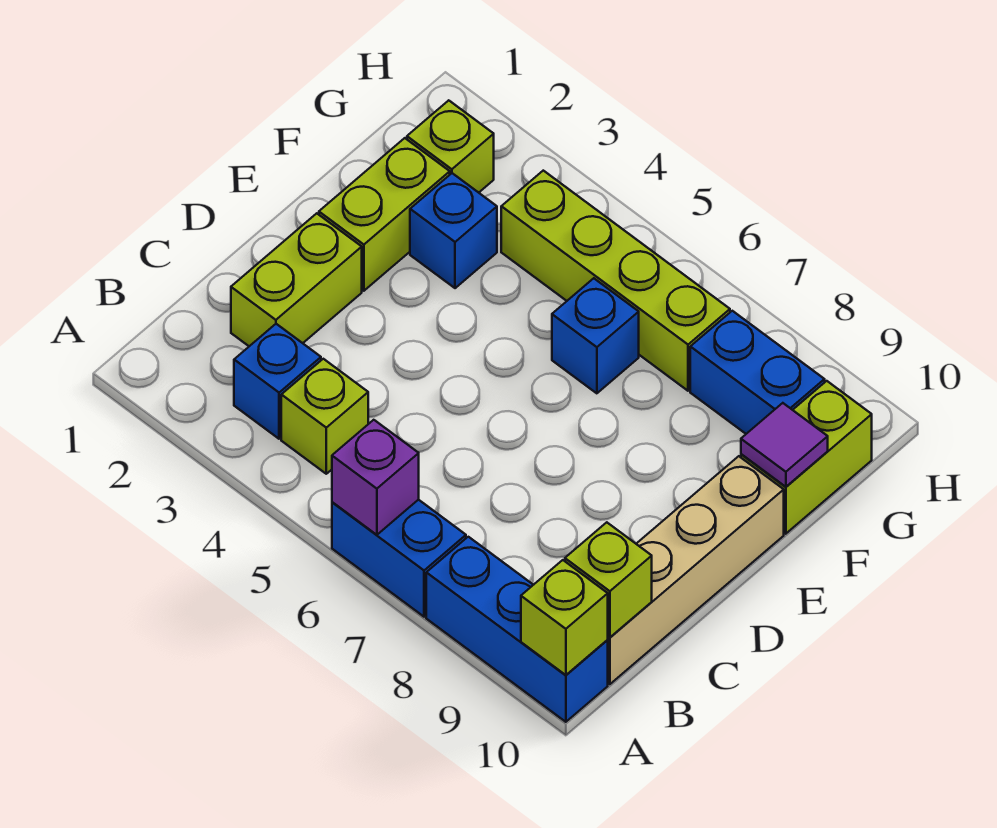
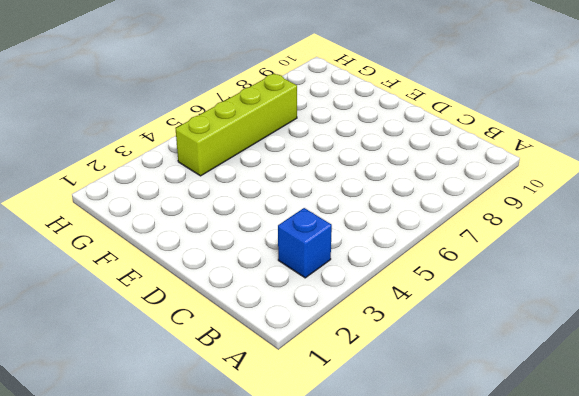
none -> blue brick A6:A7 level 1
none -> blue brick A8:A10 level 1
none -> lime brick B4 level 1

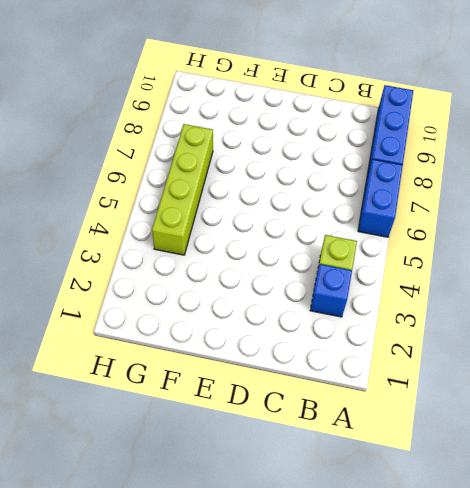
none -> tan brick B10:E10 level 1
none -> lime brick C2:D2 level 1
none -> lime brick E2:F2 level 1

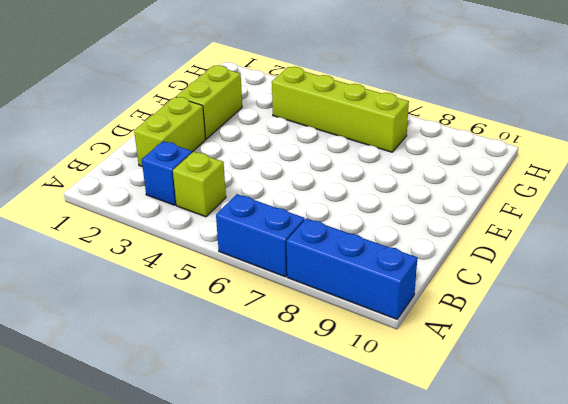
none -> tan brick B10:E10 level 1
none -> blue brick F3 level 1
none -> blue brick F6 level 1

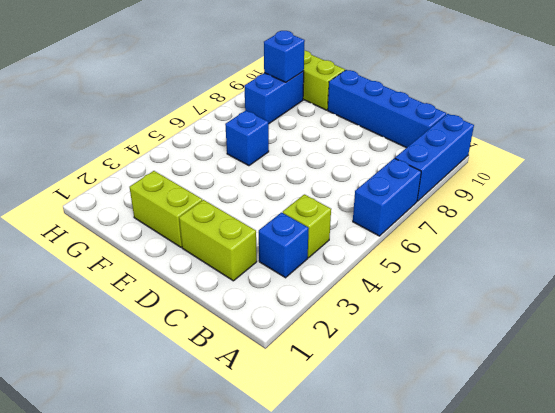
blue brick B10:E10 level 1 -> tan brick B10:E10 level 1
blue brick G9 level 2 -> blue brick F3 level 1
none -> lime brick G2 level 1
none -> lime brick G4:G7 level 1
none -> purple brick A6 level 2

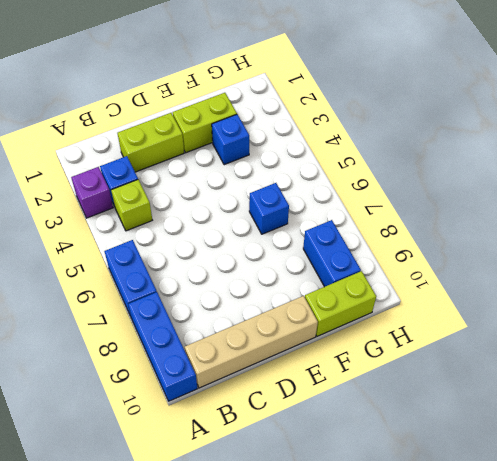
purple brick A3 level 1 -> purple brick A6 level 2
none -> lime brick G2 level 1
none -> lime brick G4:G7 level 1
none -> lime brick A10 level 2

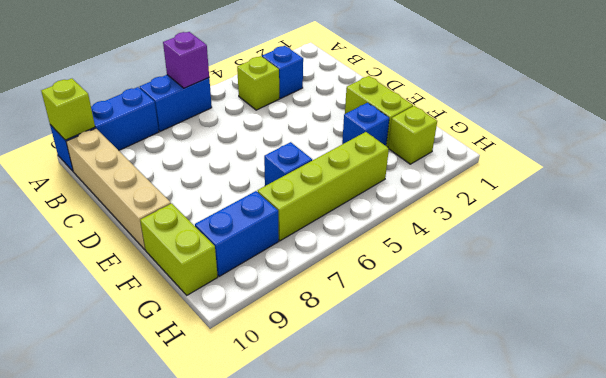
none -> lime brick C2:D2 level 1
none -> lime brick B10 level 2
none -> purple tile F10 level 2

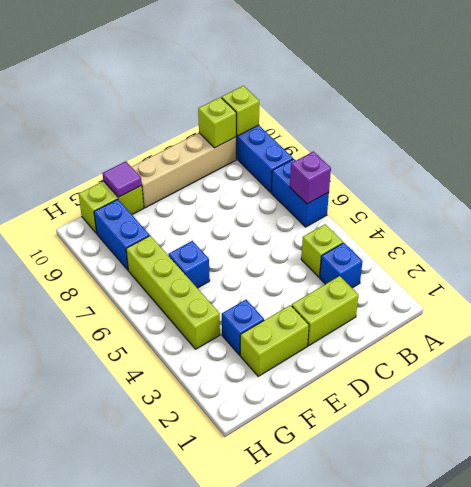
none -> lime brick G2 level 1

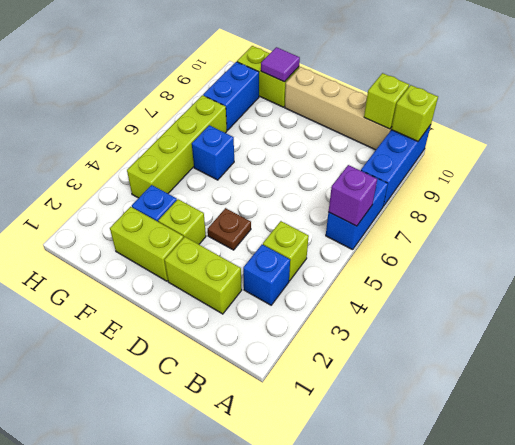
brown plate D4 level 1 -> none
lime brick E3 level 1 -> lime brick G2 level 1

